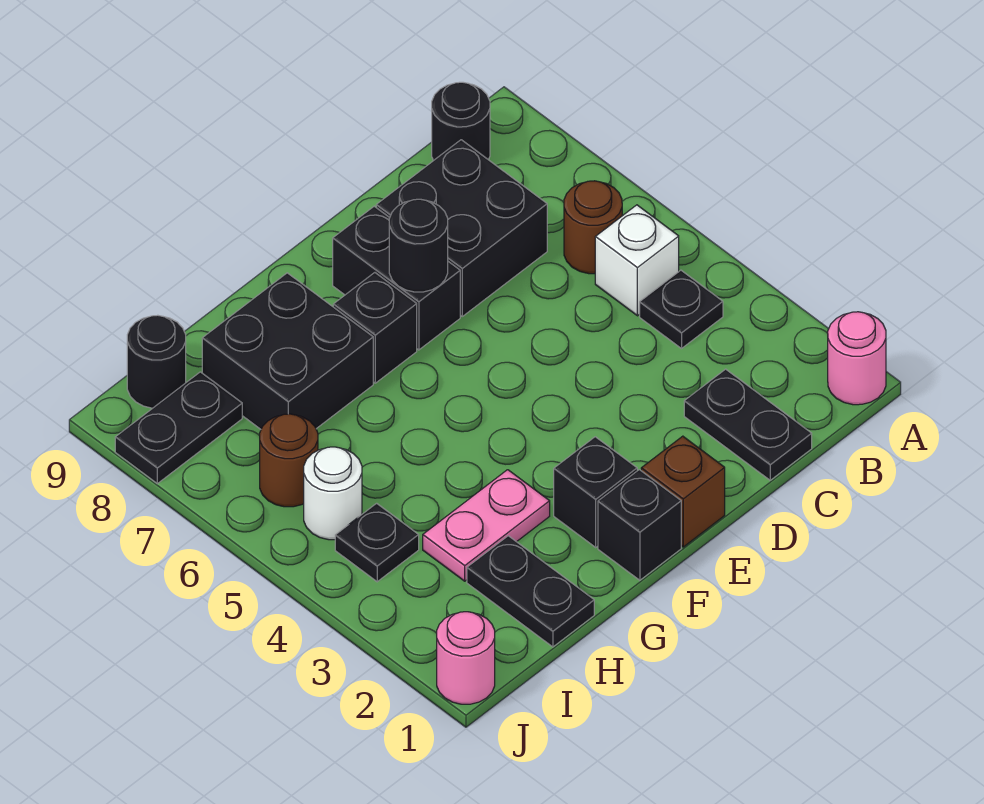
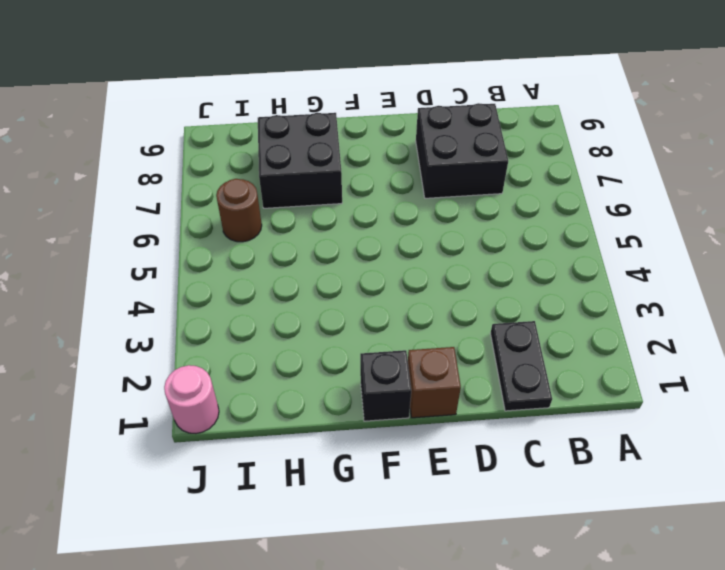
none -> pink round brick A1 level 1
none -> black plate B4 level 1
none -> white brick B5 level 1

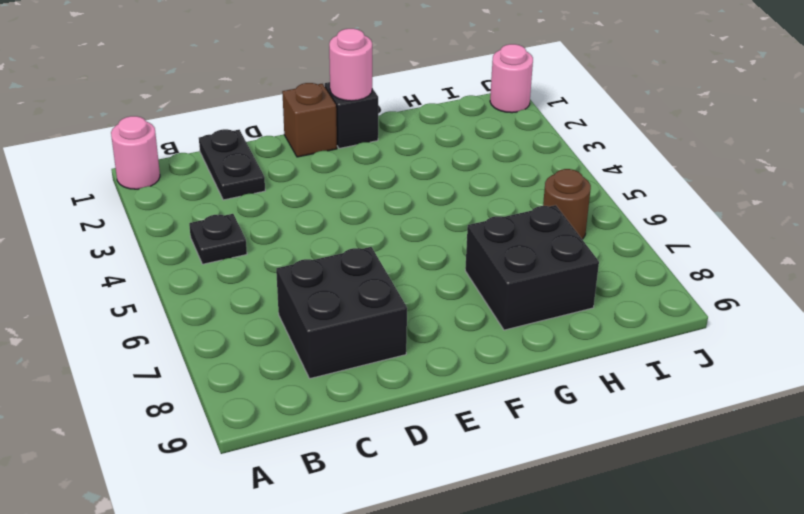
pink round brick F1 level 2 -> none
none -> white brick B5 level 1
none -> brown round brick B6 level 1
none -> black round brick B9 level 1

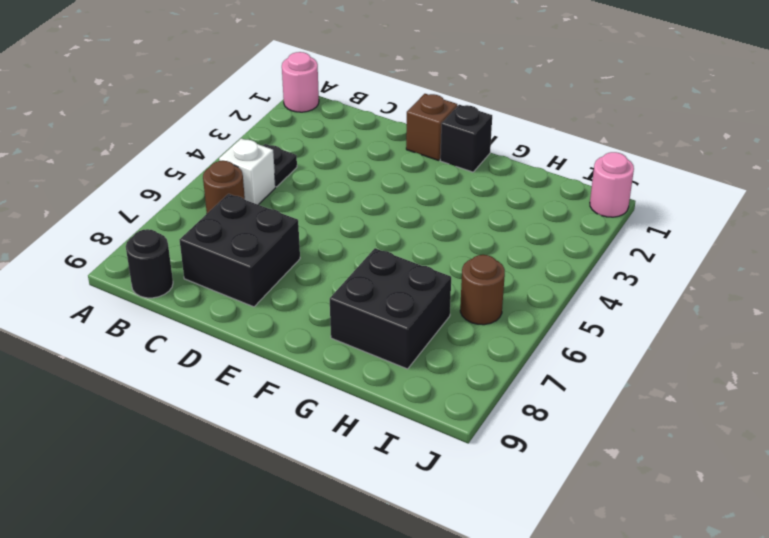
none -> black plate C1:C2 level 1
none -> black brick E7:E8 level 1
none -> black brick F2 level 1

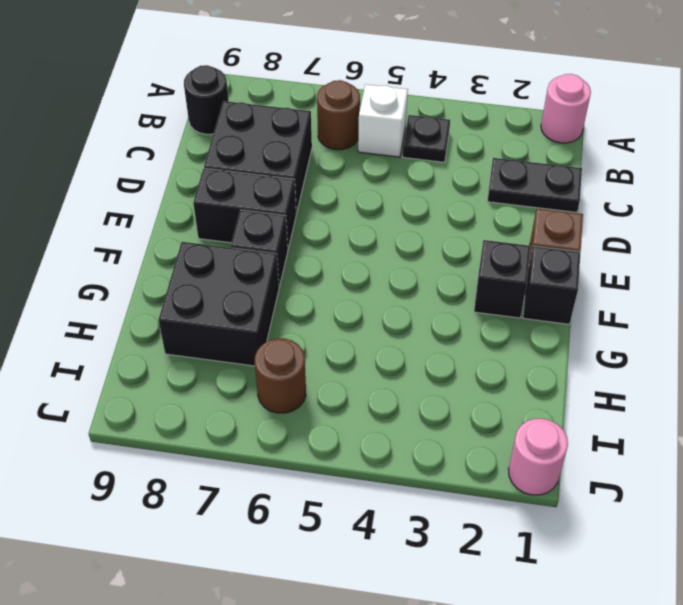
none -> pink plate G3:H3 level 1
none -> black plate H1:H2 level 1
none -> black plate I4 level 1

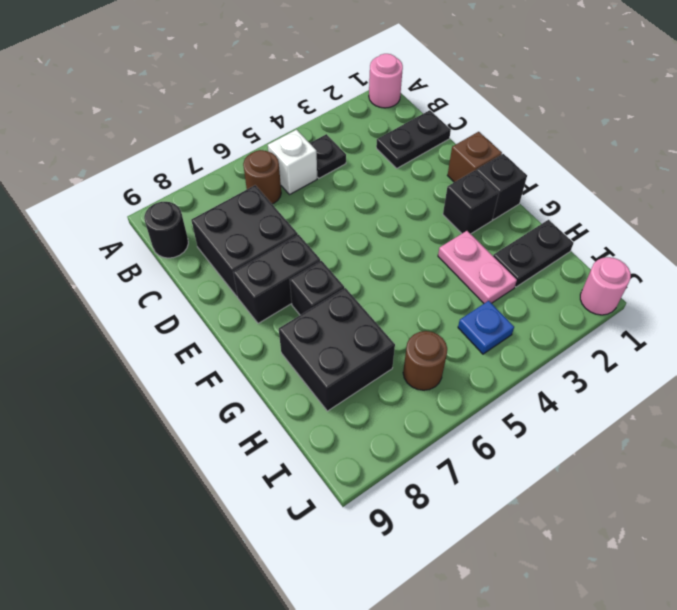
blue plate I4 level 1 -> black plate I4 level 1
none -> white round brick I5 level 1
none -> black plate I8:J8 level 1
none -> black round brick I9 level 1

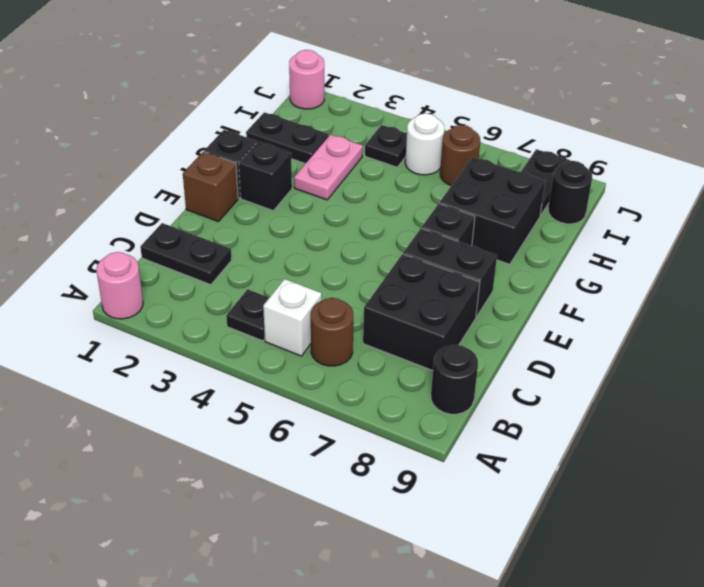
none -> black round brick E7 level 2

